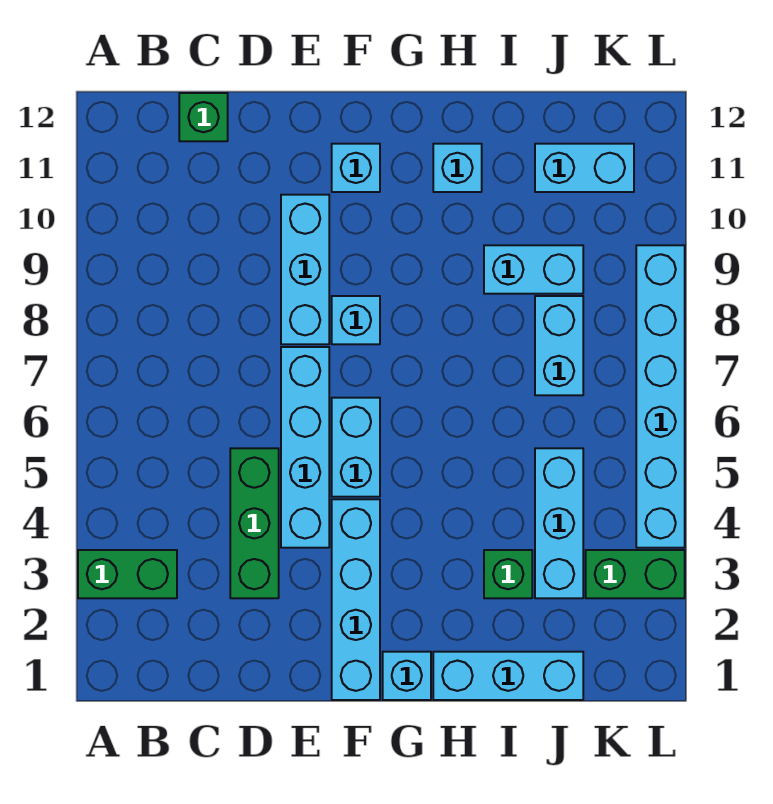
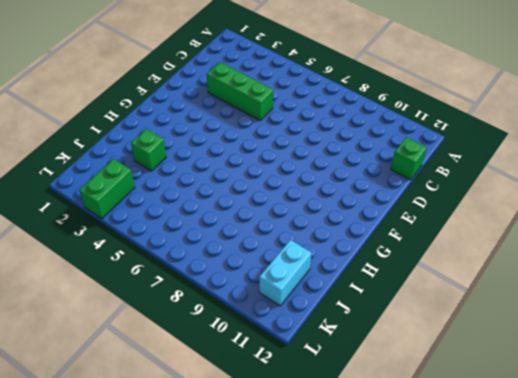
none -> green brick A3:B3 level 1
none -> cyan brick E4:E7 level 1
none -> cyan brick E8:E10 level 1

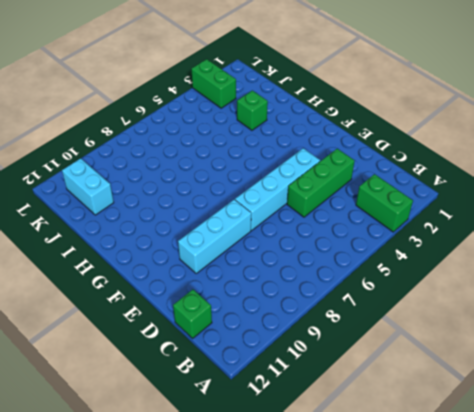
none -> cyan brick F1:F4 level 1
none -> cyan brick F5:F6 level 1
none -> cyan brick F8 level 1

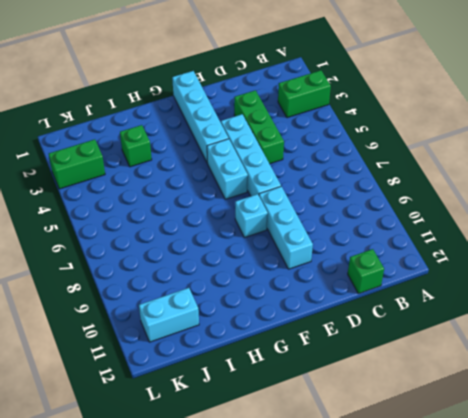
none -> cyan brick F11 level 1
none -> cyan brick G1 level 1
none -> cyan brick H1:J1 level 1

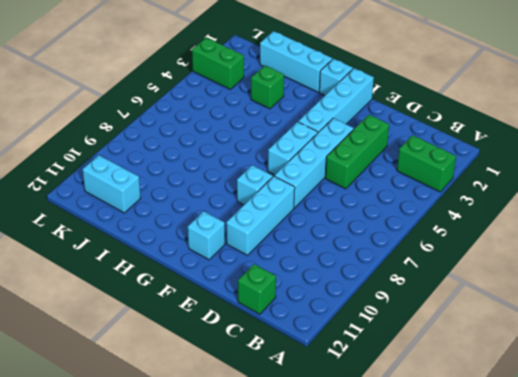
none -> cyan brick H11 level 1
none -> cyan brick I9:J9 level 1
none -> cyan brick J3:J5 level 1

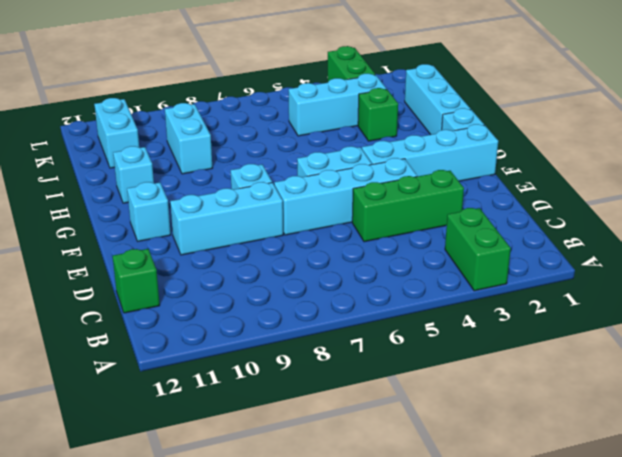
none -> cyan brick J7:J8 level 1
none -> cyan brick L4:L9 level 1

